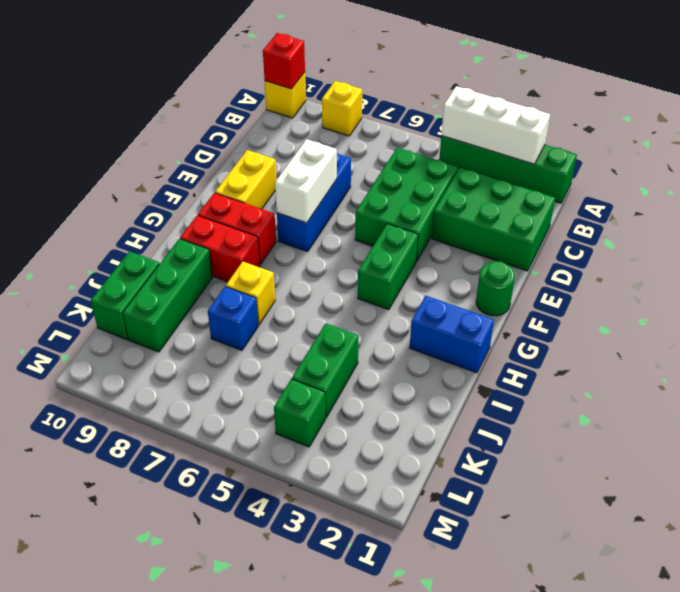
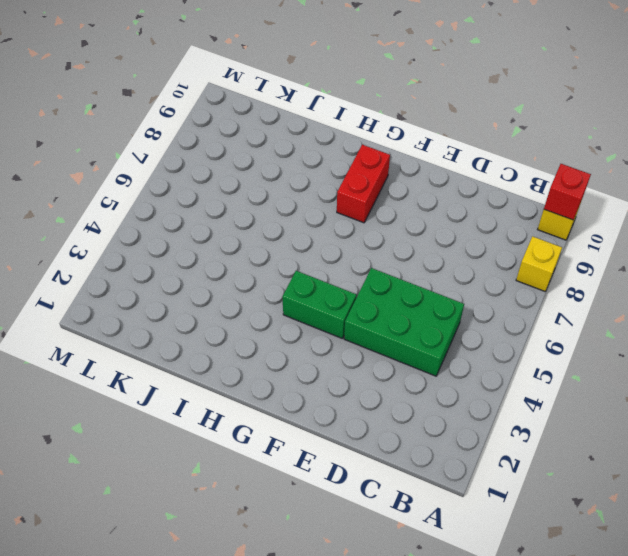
none -> green brick A1:A4 level 1
none -> green brick C1:D3 level 1
none -> blue brick D7:F7 level 1

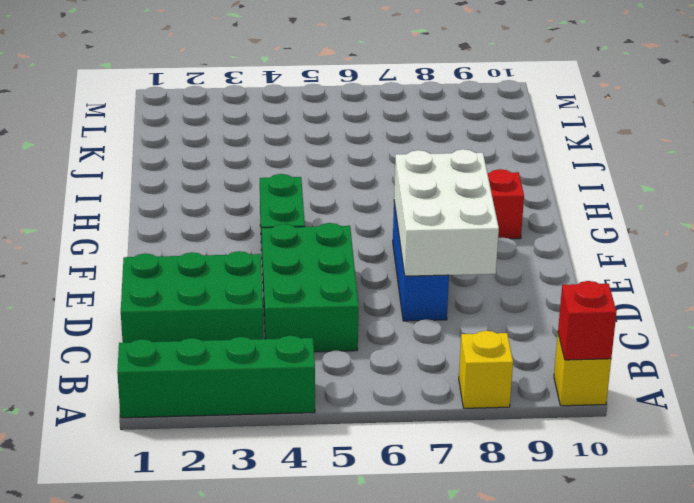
white brick D7:F8 level 2 -> white brick E7:F7 level 2
none -> yellow brick E9:F9 level 1
none -> green round brick F1 level 1
none -> blue brick H1:H2 level 1

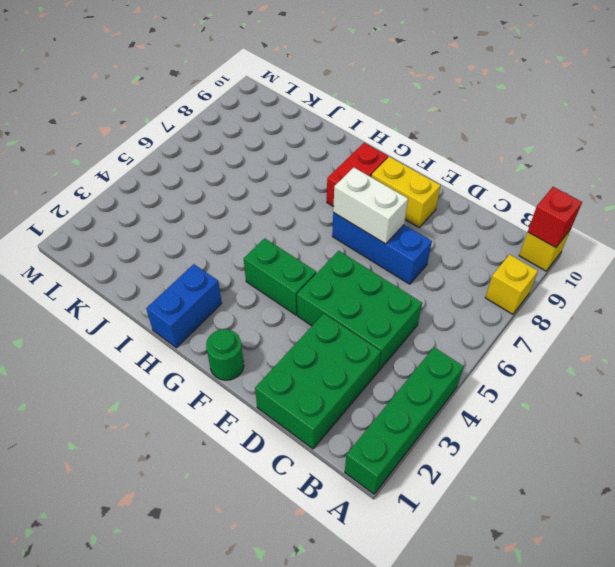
none -> red brick H8:H9 level 1
none -> yellow brick I7 level 1
none -> green brick I9:K9 level 1

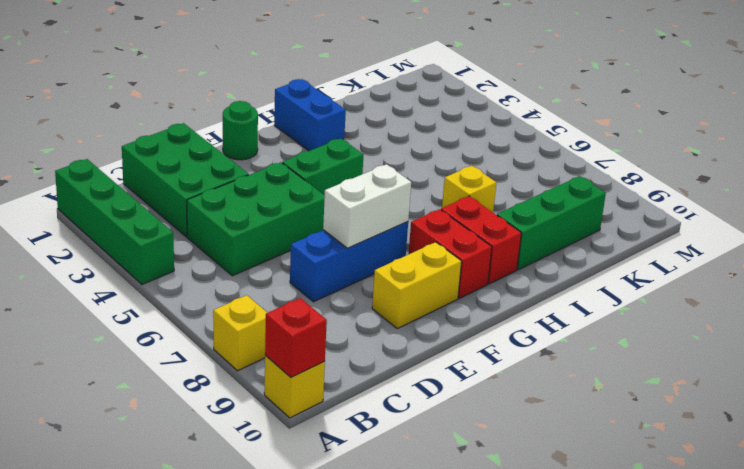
none -> green brick J4:K4 level 1
none -> blue brick J7 level 1
none -> green brick J10:K10 level 1

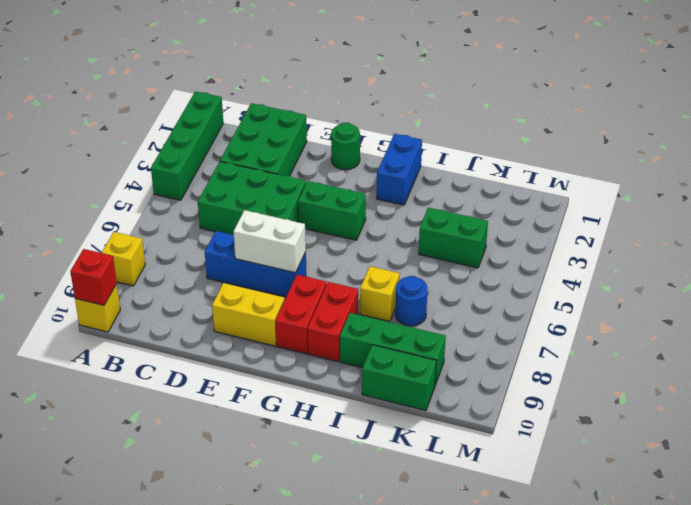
blue round brick J7 level 1 -> blue brick J7 level 1
none -> green brick L4 level 1
none -> white brick A2:A4 level 2

